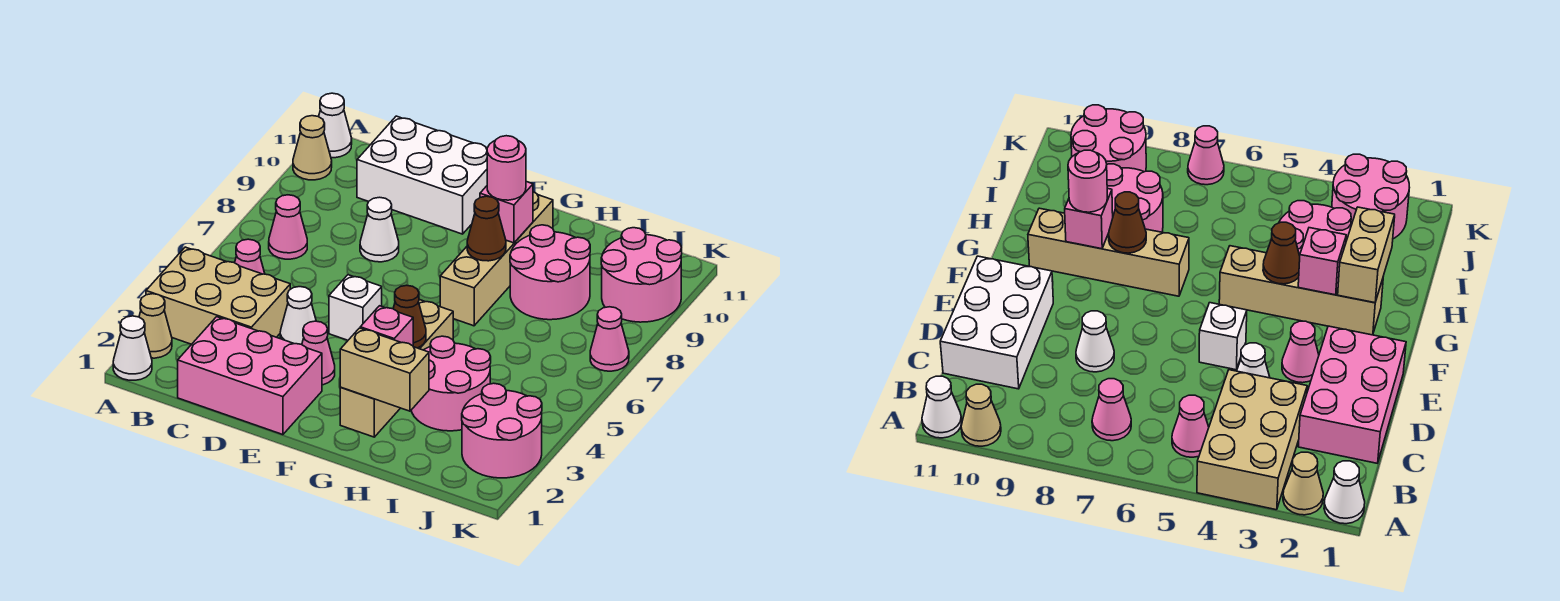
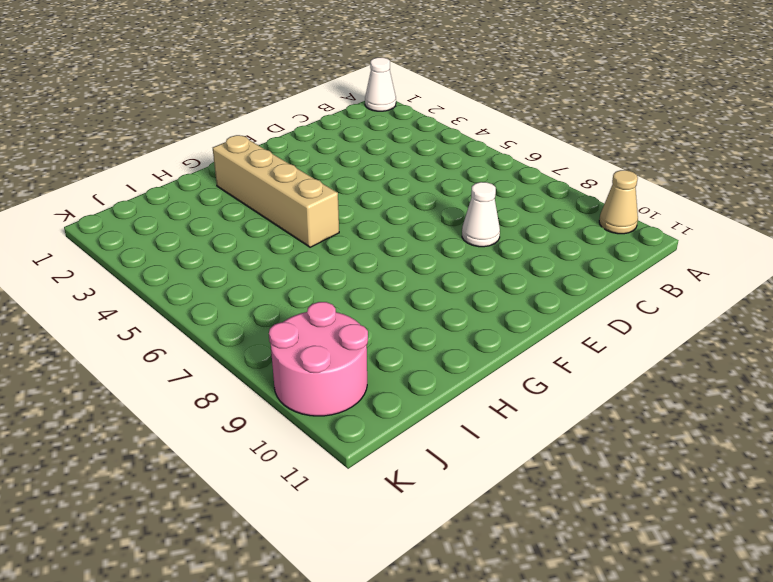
none -> tan cone A2 level 1
none -> tan brick A3:C4 level 1
none -> white cone A11 level 1

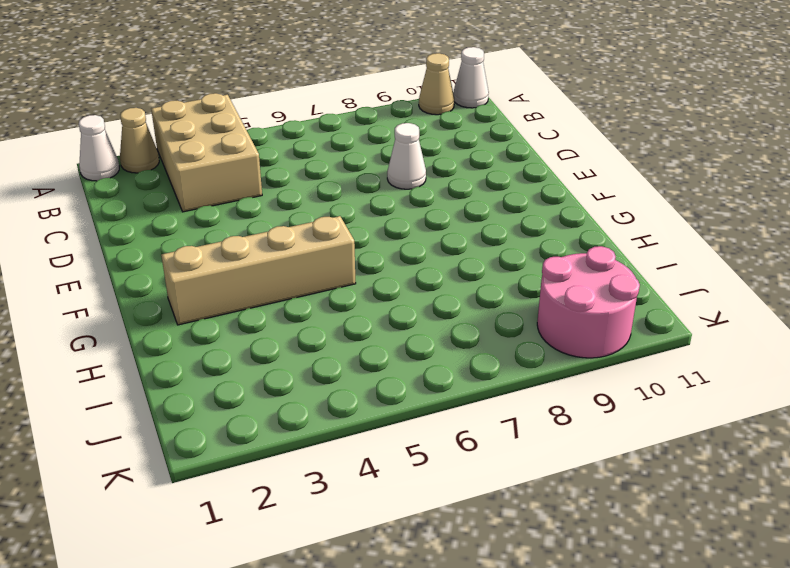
none -> pink cone B5 level 1
none -> pink cone B7 level 1
none -> pink brick C1:E2 level 1

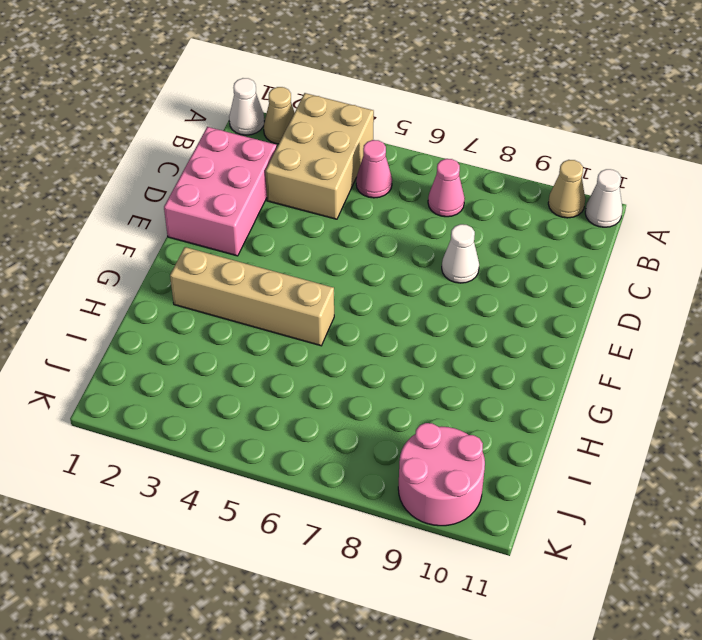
none -> white brick C10:E11 level 1
none -> white cone D4 level 1
none -> pink cone E3 level 1

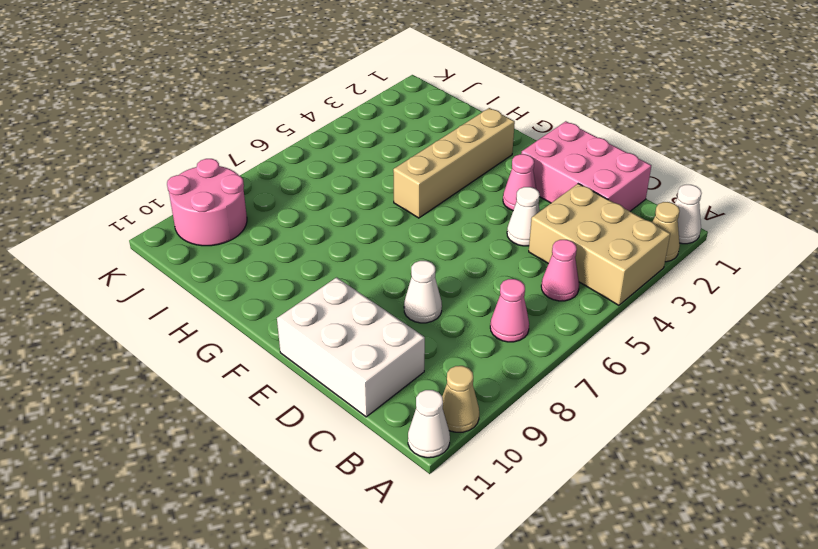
none -> white brick E5 level 1
none -> tan brick G7:G10 level 1
none -> pink round brick H3:I4 level 1

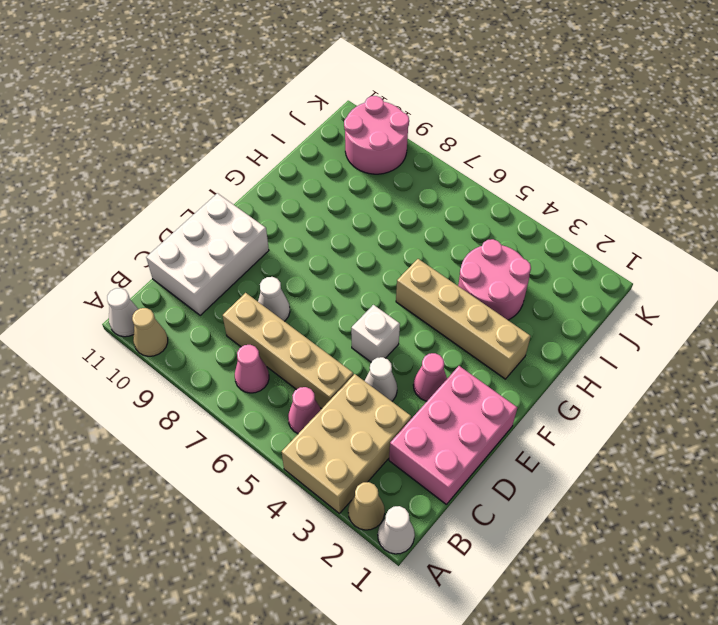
tan brick C5:C8 level 1 -> tan brick G7:G10 level 1
none -> pink round brick H8:I9 level 1
none -> pink round brick J2:K3 level 1
none -> pink cone K7 level 1

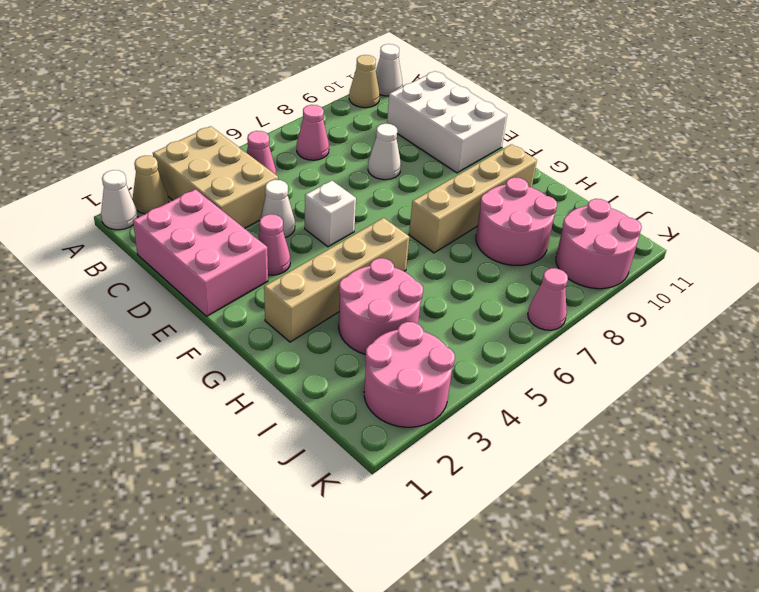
none -> tan brick G2:H2 level 2
none -> pink brick G3 level 2
none -> brown cone G4 level 2

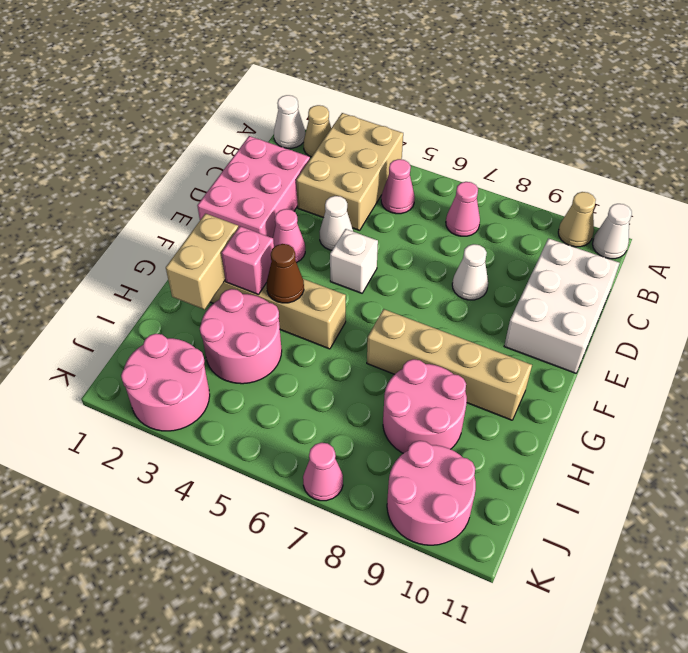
none -> brown cone G8 level 2
none -> pink brick G9 level 2
none -> pink round brick G9 level 3

